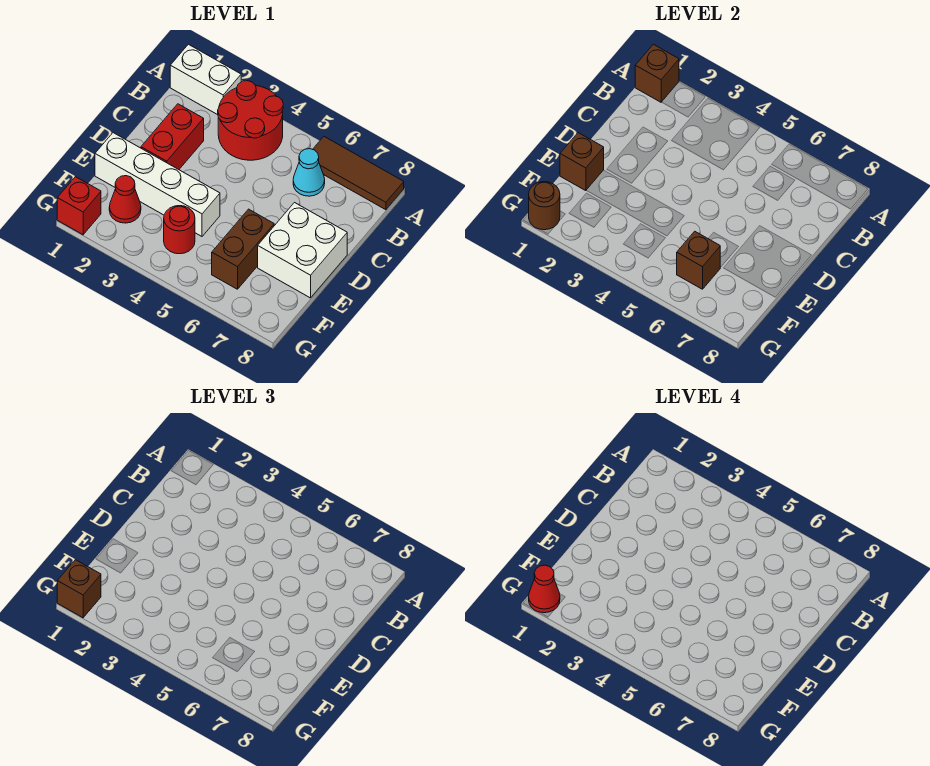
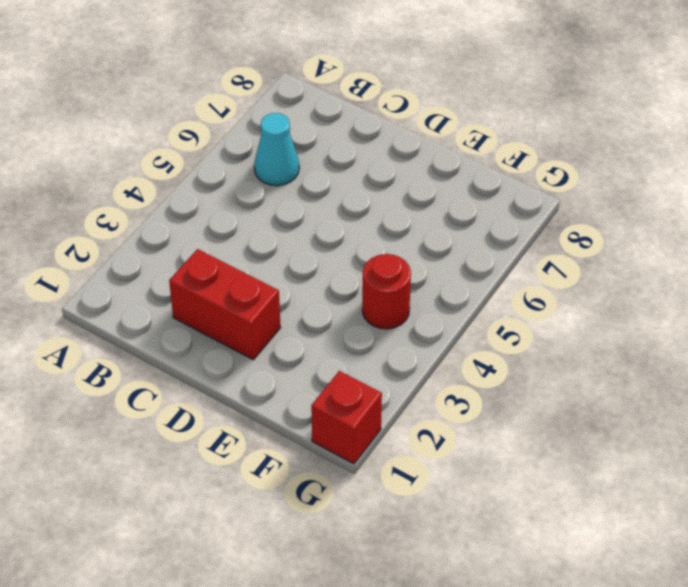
none -> white brick A1:A2 level 1
none -> red round brick A3:B4 level 1
none -> brown tile A6:A8 level 1

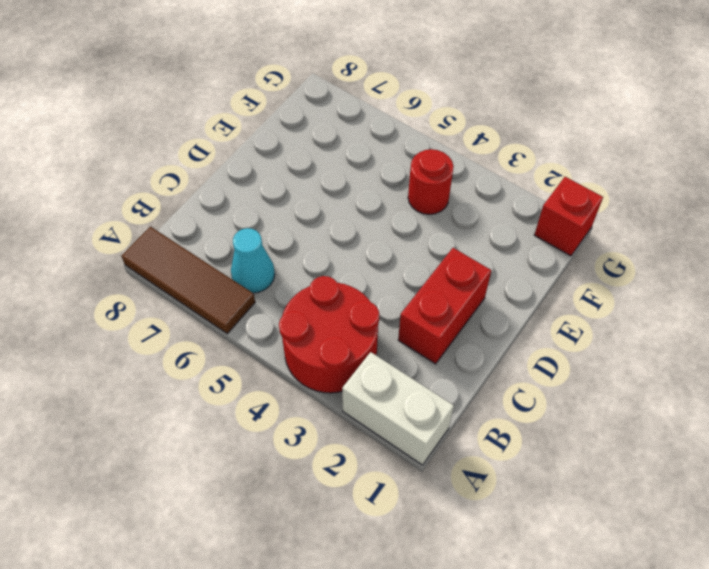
none -> white brick D7:E8 level 1
none -> white brick E1:E4 level 1
none -> brown brick E6:F6 level 1

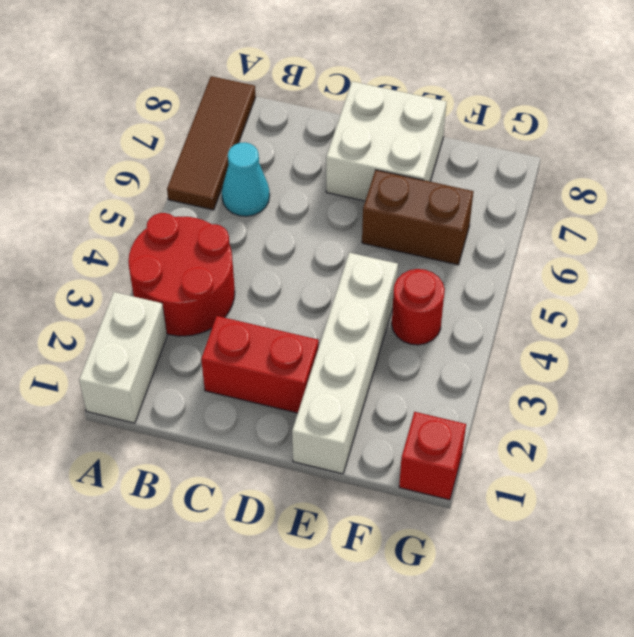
none -> red cone F2 level 1
none -> brown brick A1 level 2
none -> brown brick E1 level 2

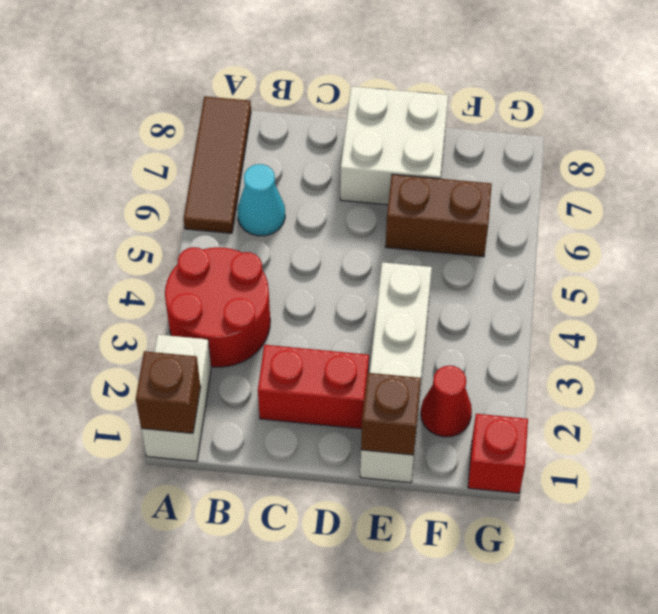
none -> red round brick F4 level 1
none -> brown brick F6 level 2
none -> brown round brick G1 level 2

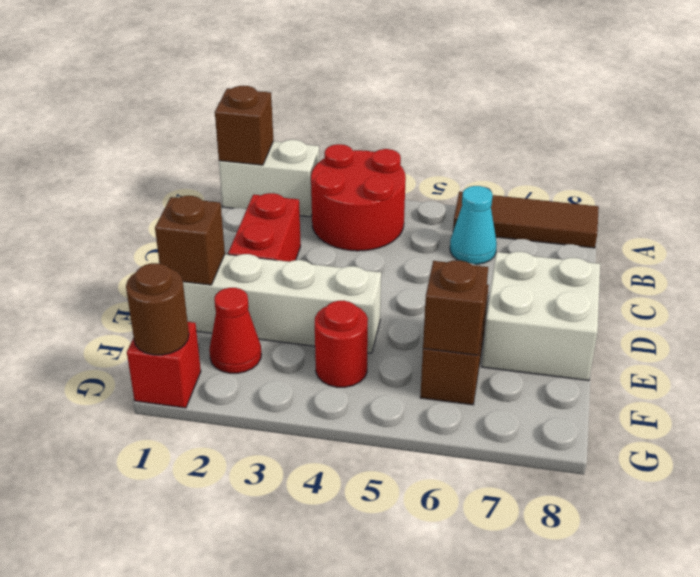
none -> brown brick G1 level 3
none -> red cone G1 level 4

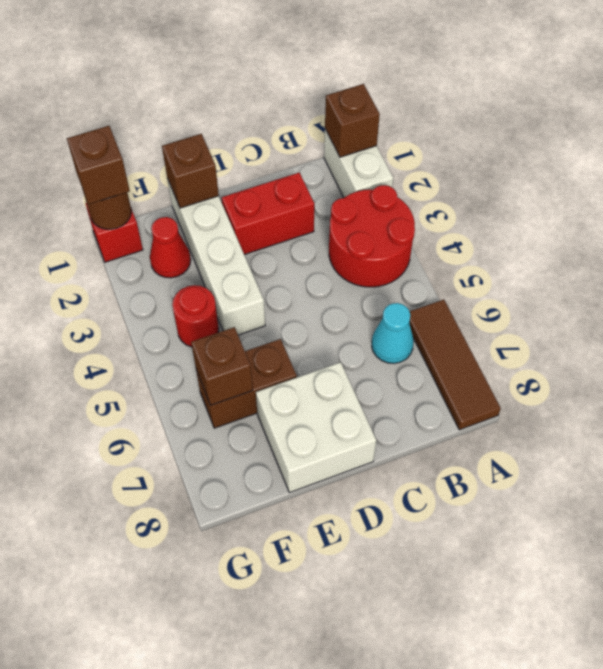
none -> red cone G1 level 4

